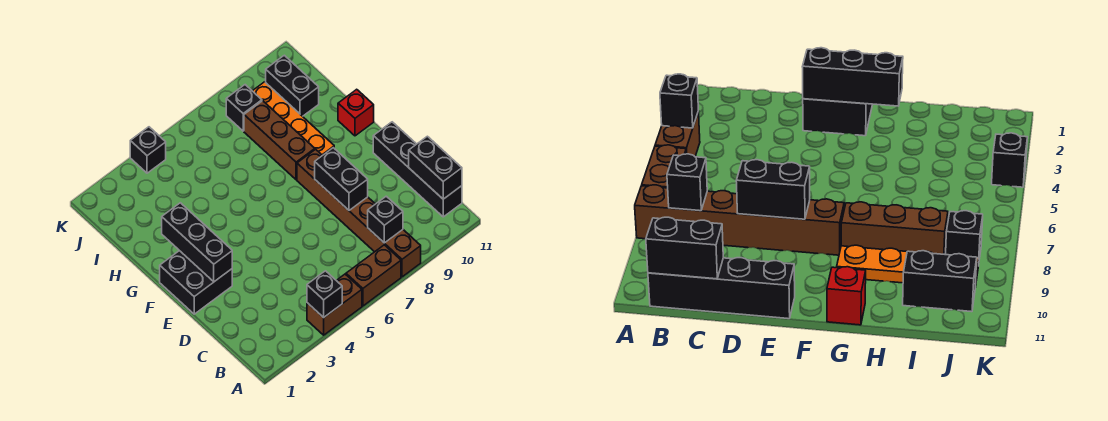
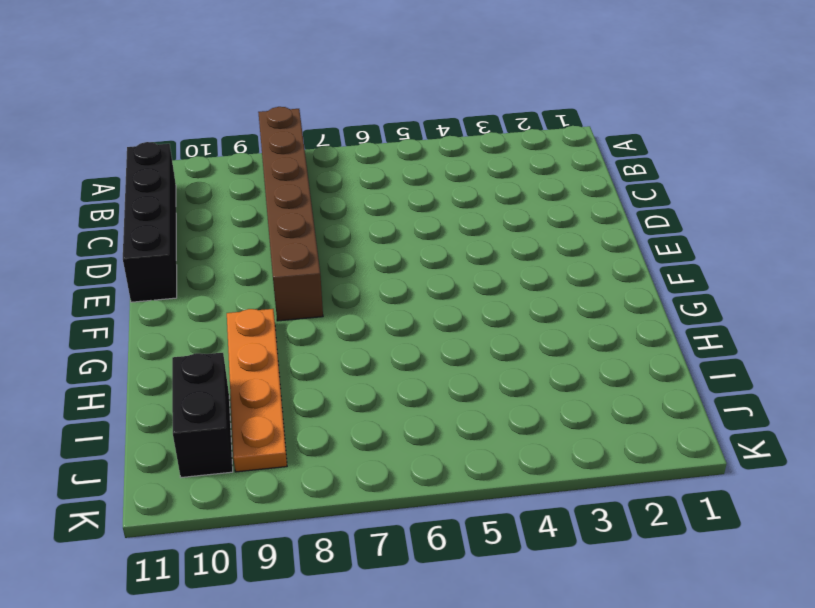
none -> brown brick A4:A5 level 1
none -> brown brick A6:A7 level 1
none -> black brick E1:F2 level 1

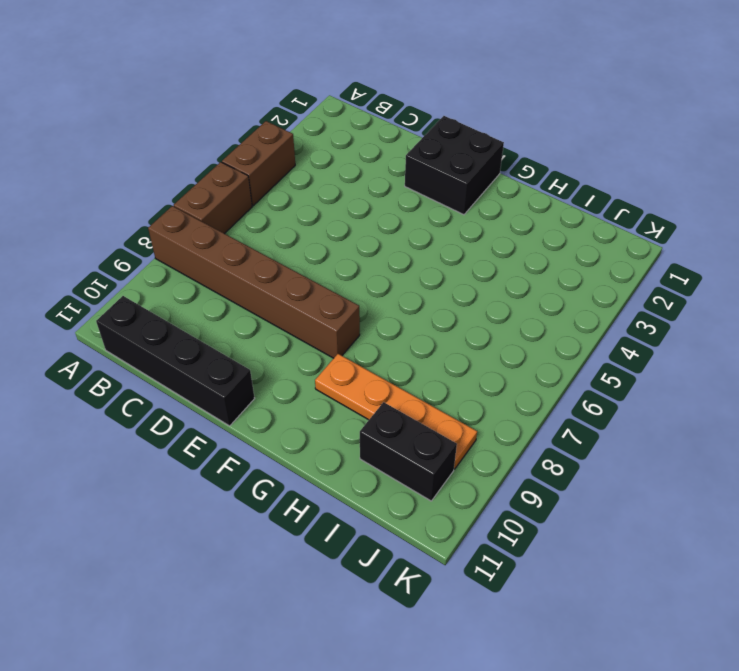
none -> brown brick G8:I8 level 1
none -> red brick G11 level 1
none -> black brick J8 level 1

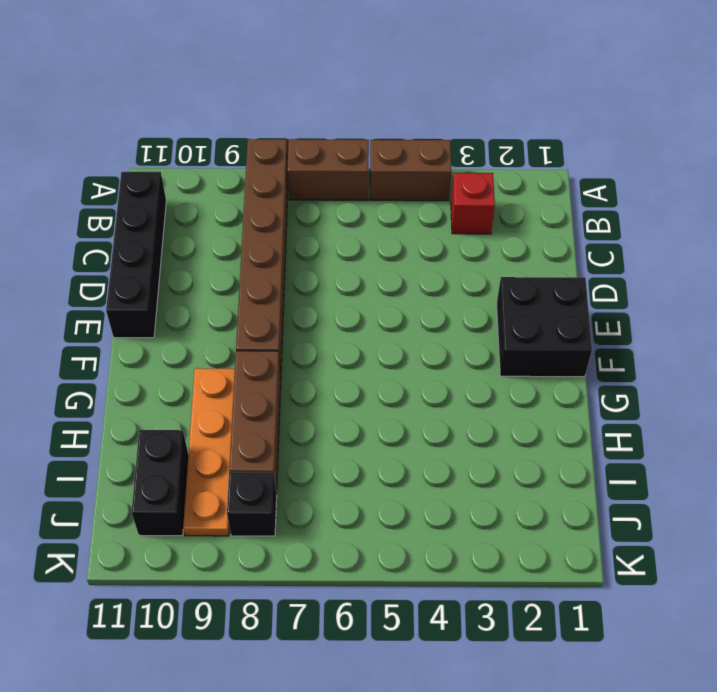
red brick B3 level 1 -> red brick G11 level 1
none -> black brick K4 level 1
none -> black brick A4 level 2
none -> black brick B8 level 2

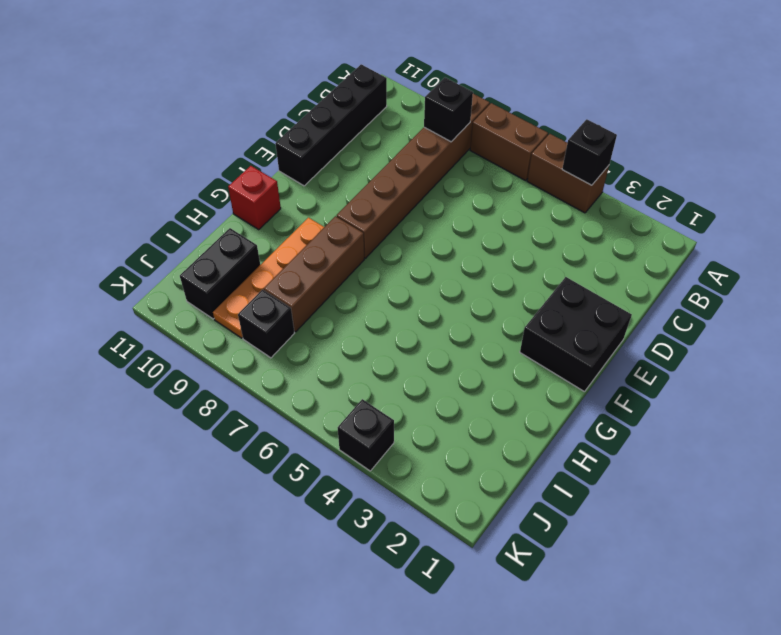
none -> black brick B11:C11 level 2
none -> black brick D8:E8 level 2
none -> black brick E2:G2 level 2

